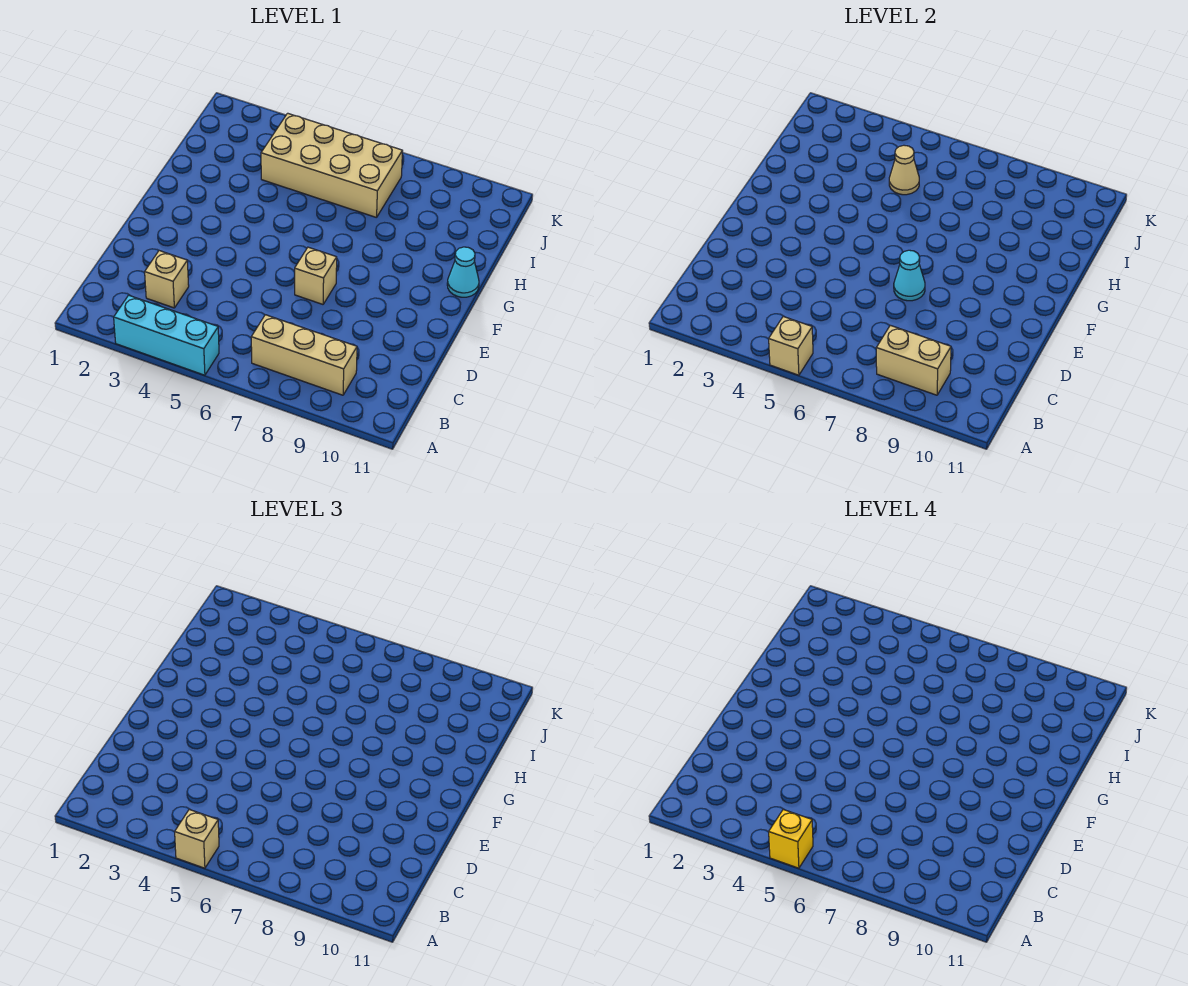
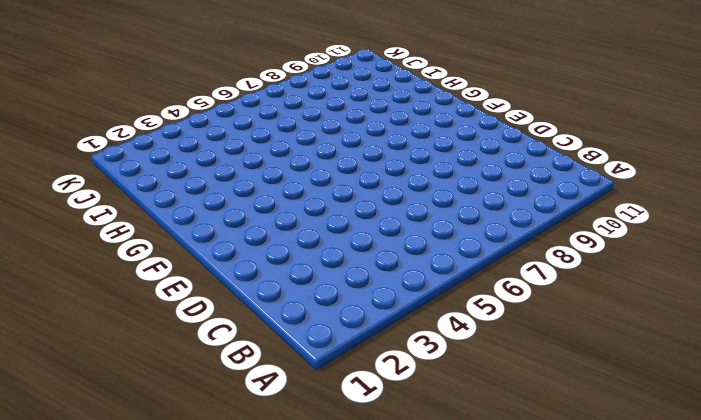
none -> cyan brick A3:A5 level 1
none -> tan brick B7:B9 level 1
none -> tan brick C3 level 1

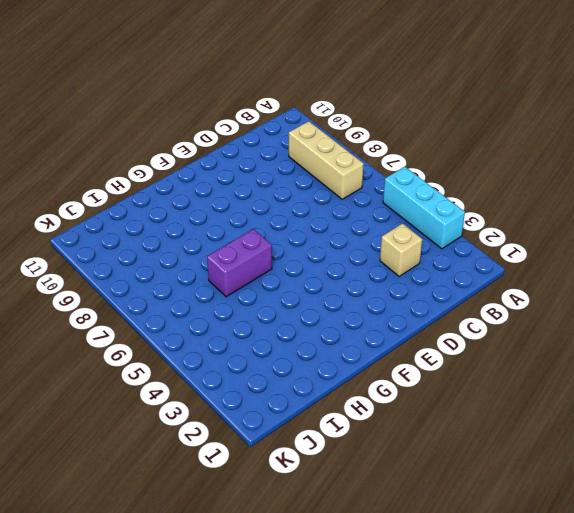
purple brick G6:H6 level 1 -> none
none -> tan brick E7 level 1
none -> cyan cone G11 level 1
none -> tan brick I4:J7 level 1

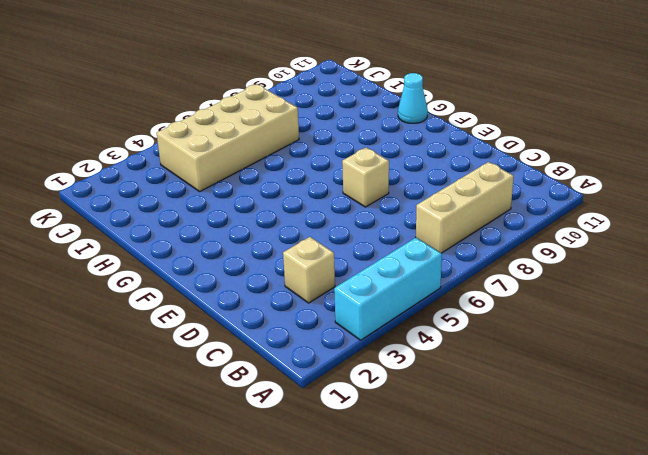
none -> tan brick A5 level 2
none -> tan brick B8:B9 level 2
none -> cyan cone E7 level 2

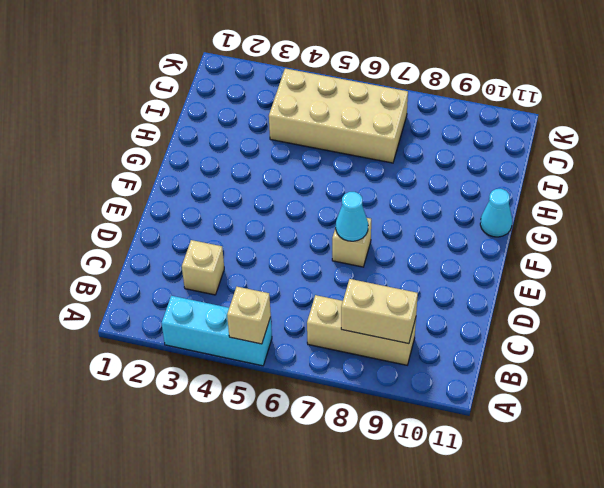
none -> tan cone I5 level 2
none -> tan brick A5 level 3
none -> yellow brick A5 level 4

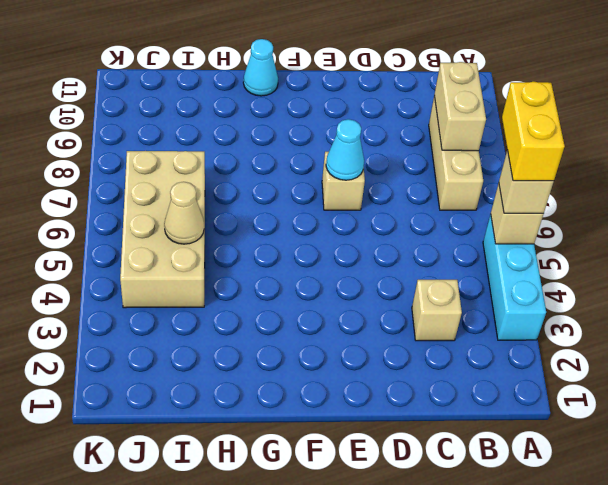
yellow brick A5:A6 level 4 -> yellow brick A5 level 4

